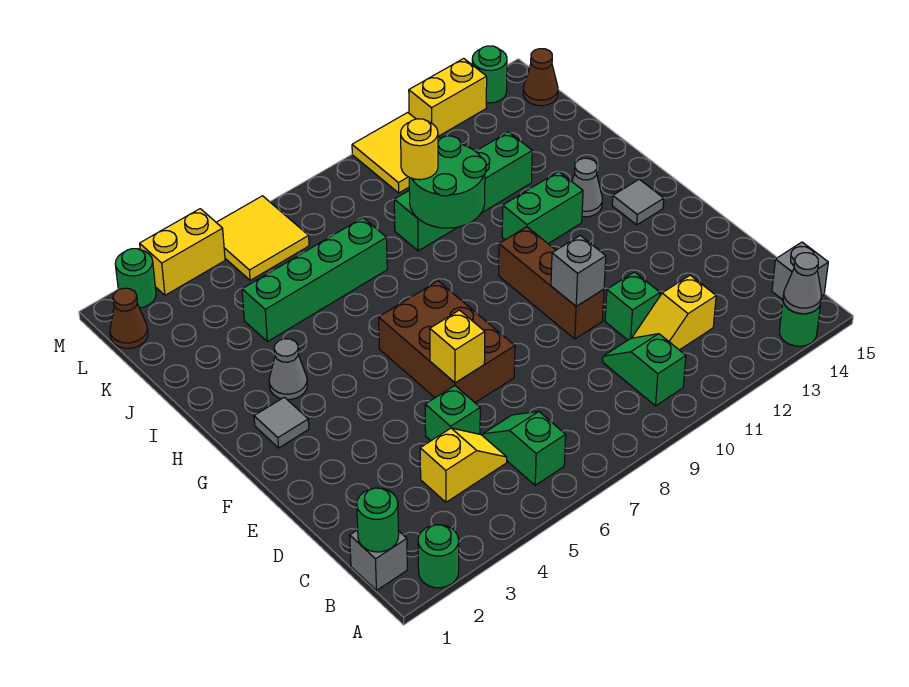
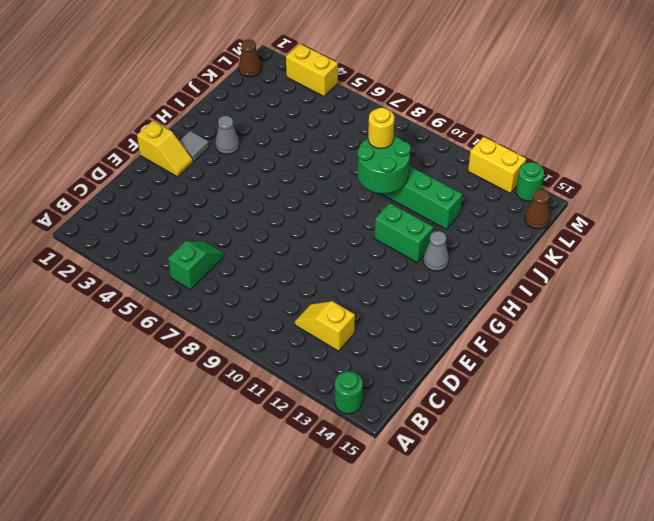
yellow slope F1:F2 level 1 top 1 -> yellow slope C4:C5 level 1 top 4
none -> green round brick A2 level 1
none -> grey brick B1 level 1
none -> green slope B10:C10 level 1 top B
none -> grey brick B15 level 1

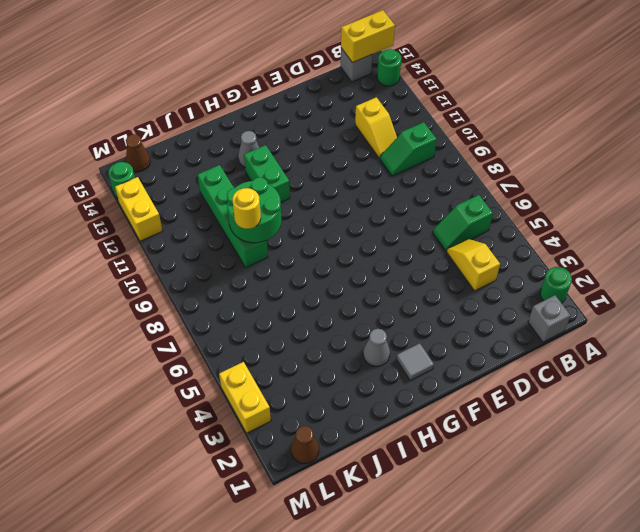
yellow brick A15:B15 level 2 -> none
none -> green brick D5 level 1
none -> green brick D11 level 1
none -> brown brick E6:G7 level 1
none -> brown brick E10:G10 level 1

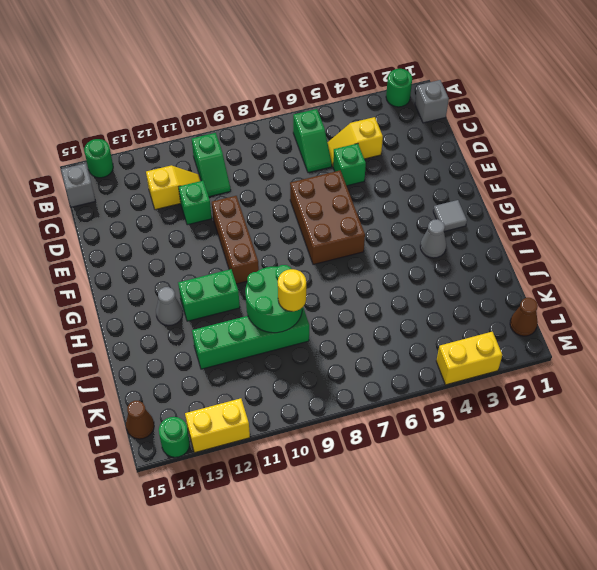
none -> grey tile G14 level 1
none -> green brick J4:J7 level 1
none -> yellow tile L5:M6 level 1
none -> yellow tile L10:M11 level 1

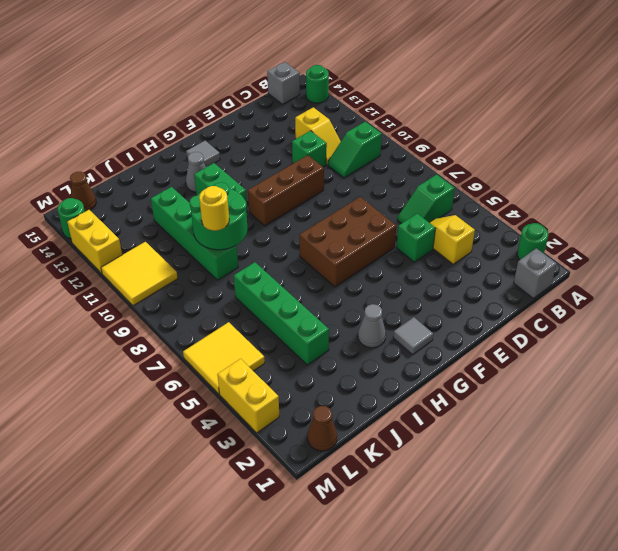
none -> green round brick M2 level 1
none -> grey cone A14 level 2
none -> green round brick B1 level 2
none -> yellow brick E6 level 2

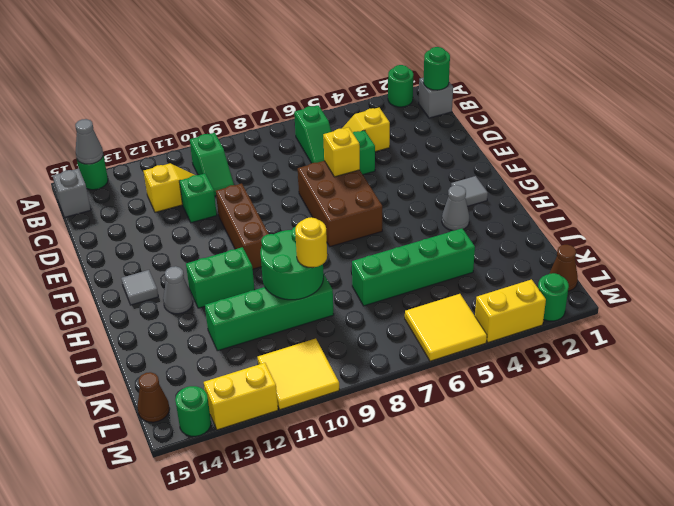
none -> grey brick E10 level 2

